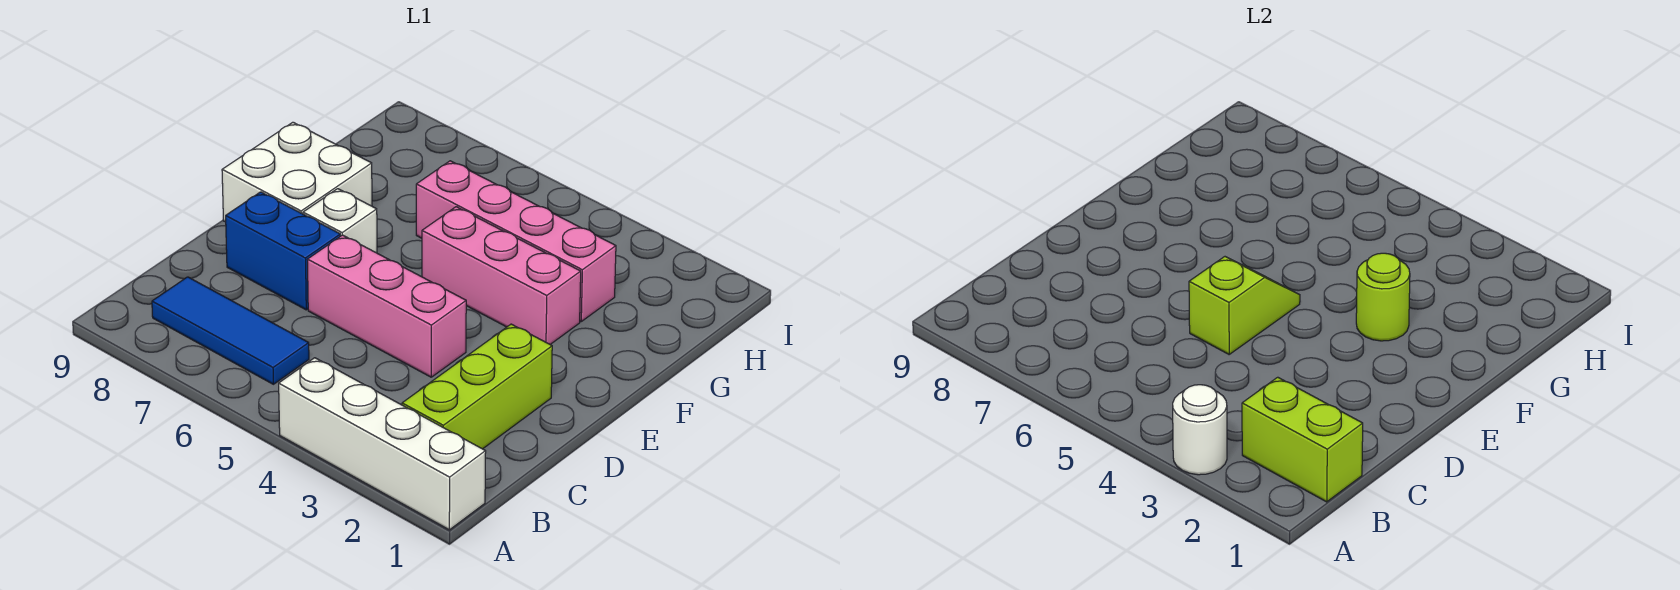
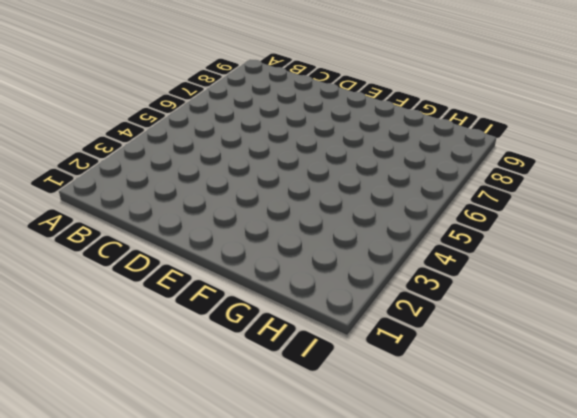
none -> white brick A1:A4 level 1
none -> lime brick B2:D2 level 1
none -> blue tile B6:B8 level 1

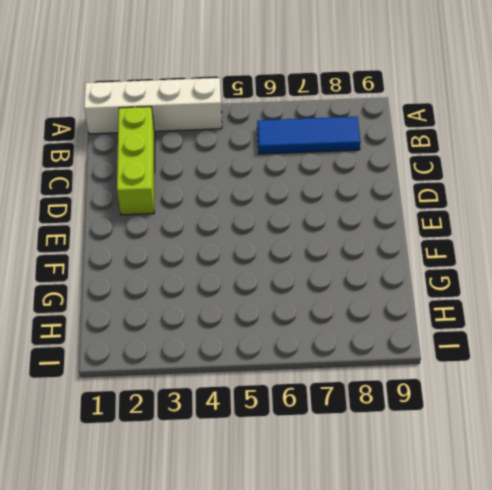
none -> pink brick D4:D6 level 1
none -> blue brick D7:D8 level 1
none -> white brick E7 level 1

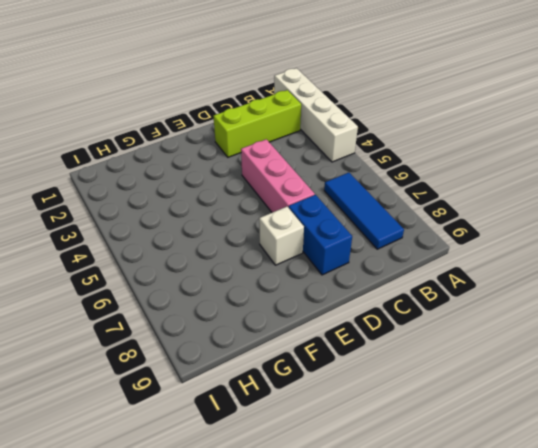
none -> white brick E8:F9 level 1
none -> pink brick F3:F5 level 1
none -> pink brick G3:G6 level 1

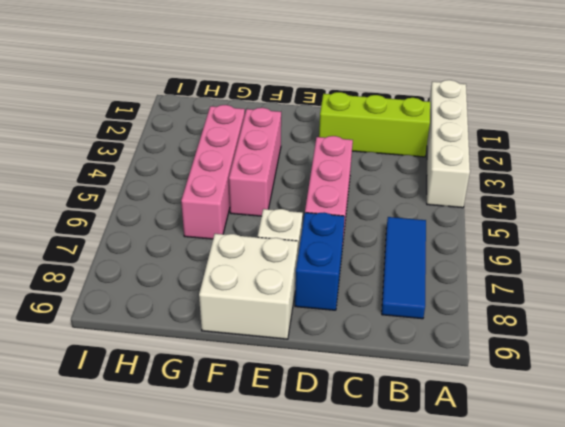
none -> white round brick A3 level 2
none -> lime brick B1:B2 level 2
none -> lime slope D5:E5 level 2 top D

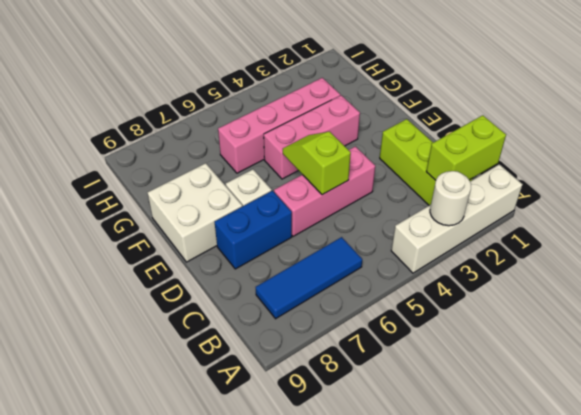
none -> lime round brick F3 level 2

